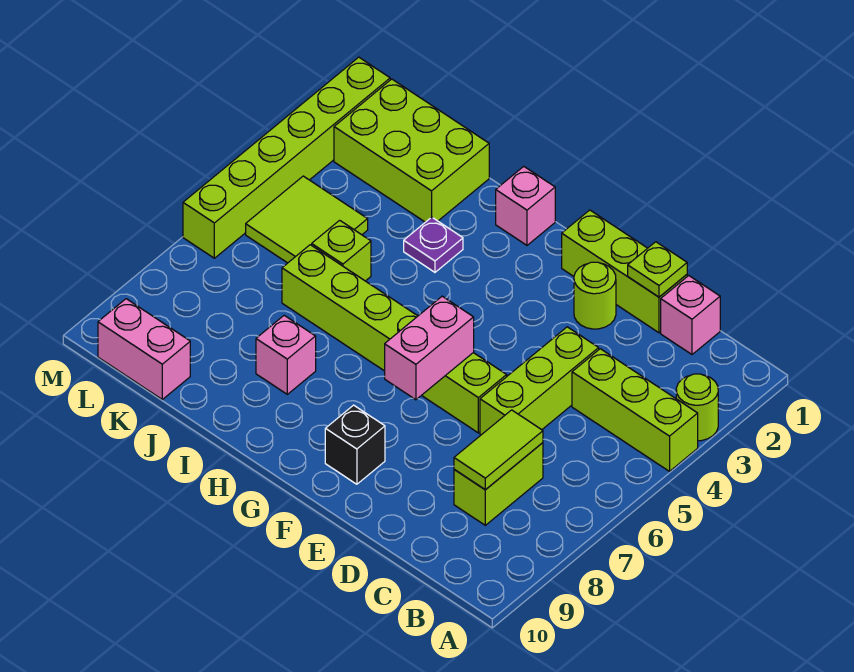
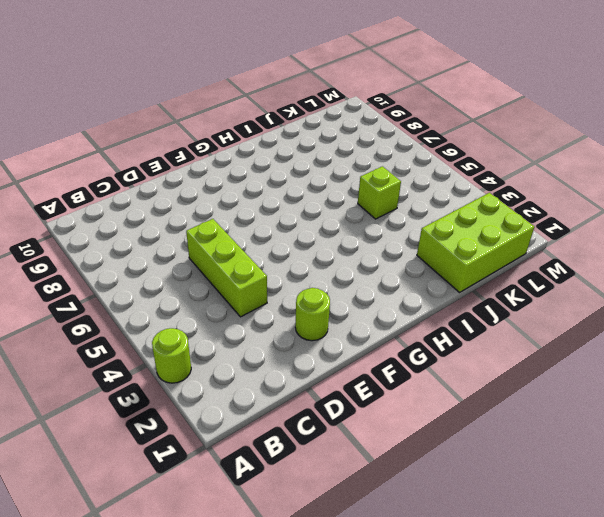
none -> lime brick A4:C4 level 1
none -> pink brick C1 level 1
none -> lime brick C7:C8 level 1

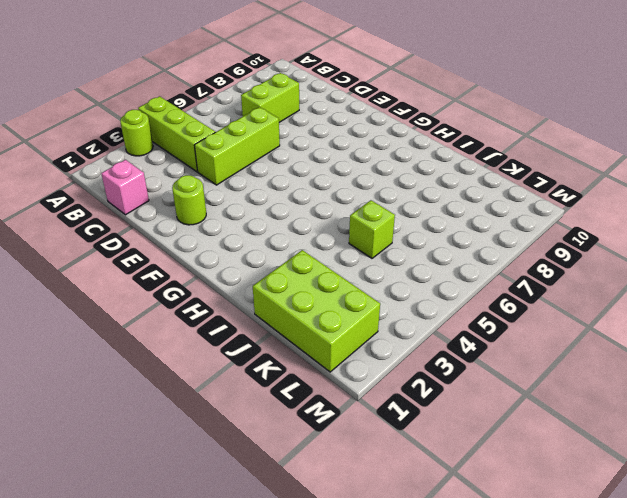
none -> lime brick D1:F1 level 1
none -> lime brick E6:J6 level 1
none -> black brick F9 level 1

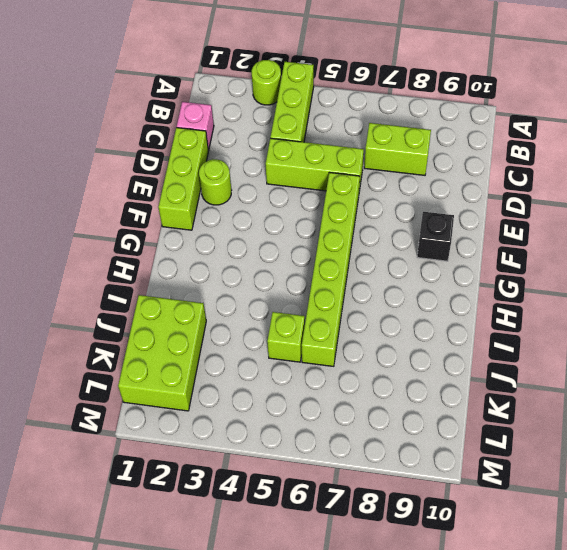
none -> pink brick H1 level 1
none -> purple plate I3 level 1
none -> pink brick I8 level 1

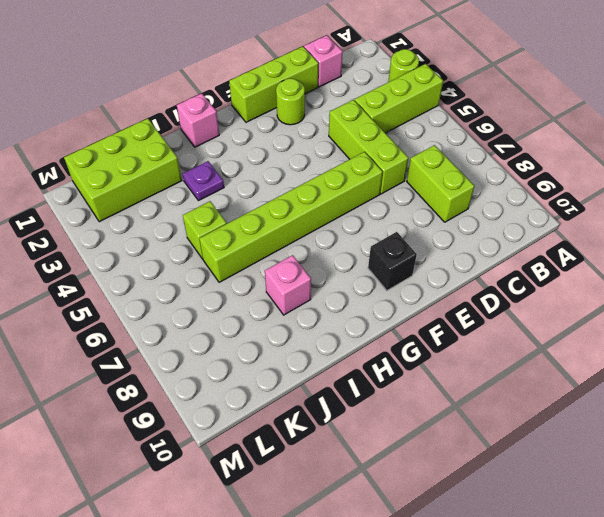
none -> lime tile K4:L5 level 1
none -> pink brick K10:L10 level 1
none -> lime brick M1:M6 level 1

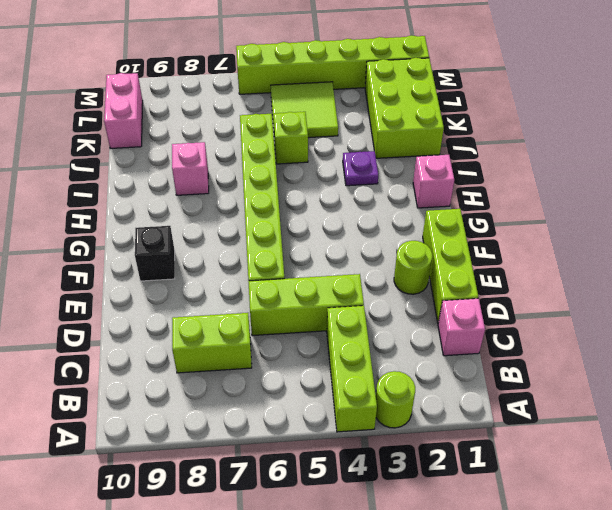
none -> lime tile C7:C8 level 2
none -> lime plate D1 level 2
none -> pink brick F6:F7 level 2

